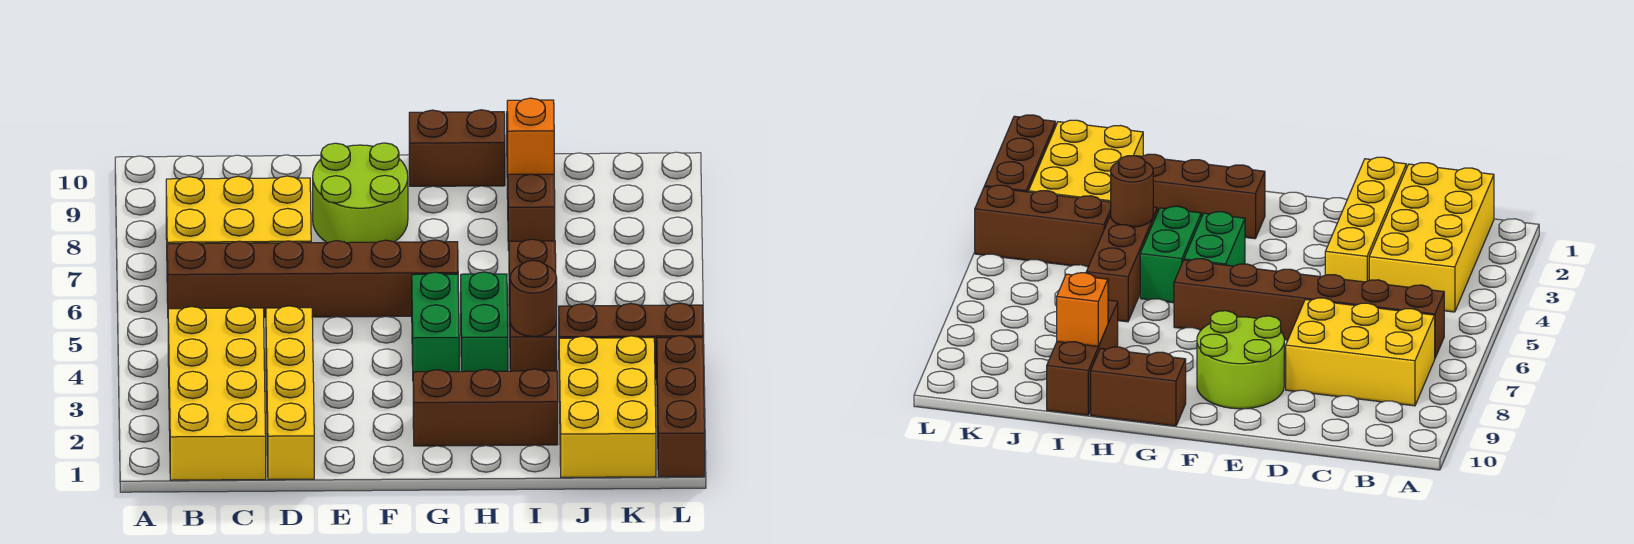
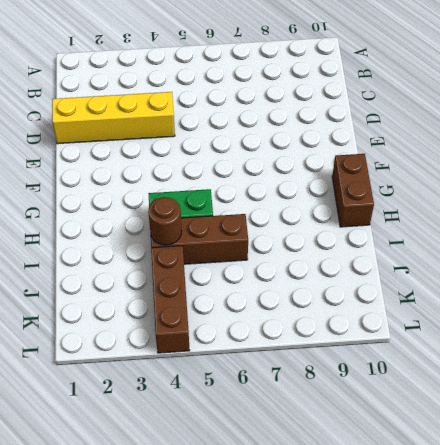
none -> yellow brick B1:C4 level 1
none -> brown brick B6:G6 level 1
none -> yellow brick B7:D8 level 1

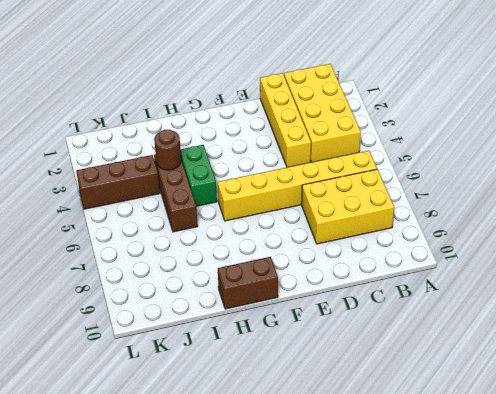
yellow brick B6:G6 level 1 -> brown brick B6:G6 level 1
none -> lime round brick E8:F9 level 1
none -> brown brick G2:I2 level 1
none -> green brick G4:G5 level 1

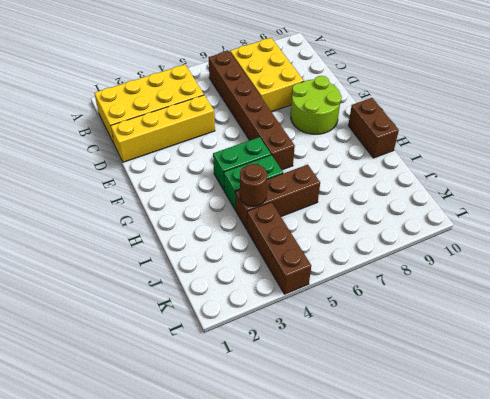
none -> brown brick G2:I2 level 1
none -> brown brick I8:I10 level 1
none -> yellow brick J1:K3 level 1

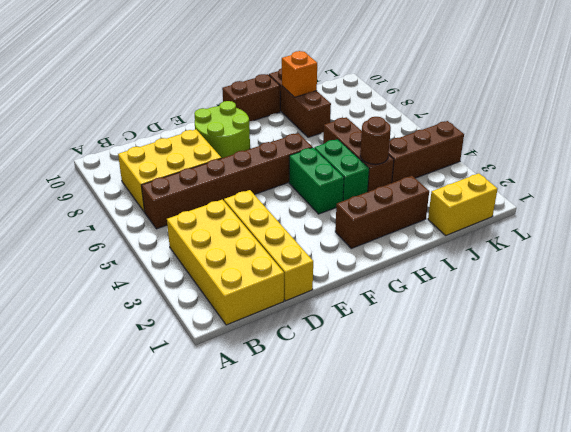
yellow brick J1:K1 level 1 -> yellow brick J1:K3 level 1
none -> brown brick L1:L3 level 1

